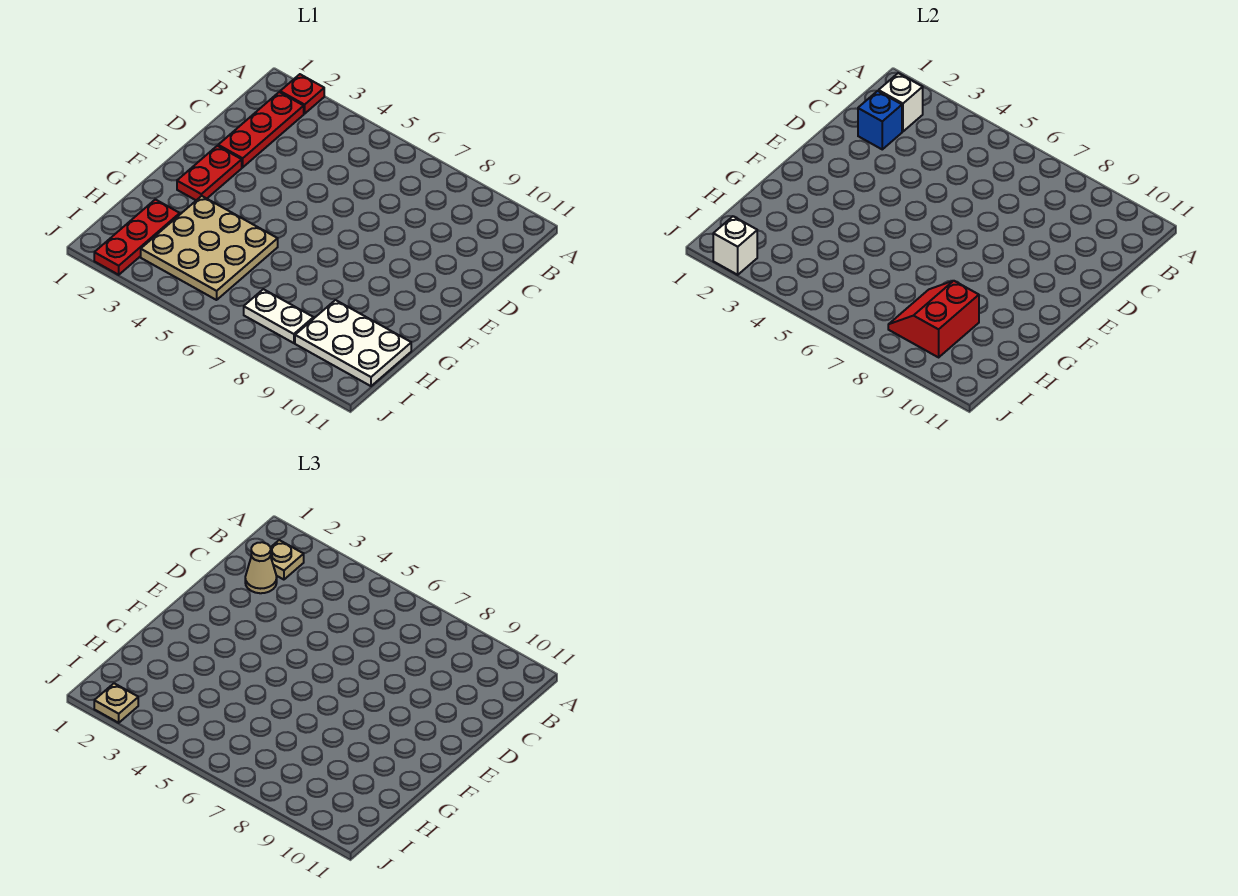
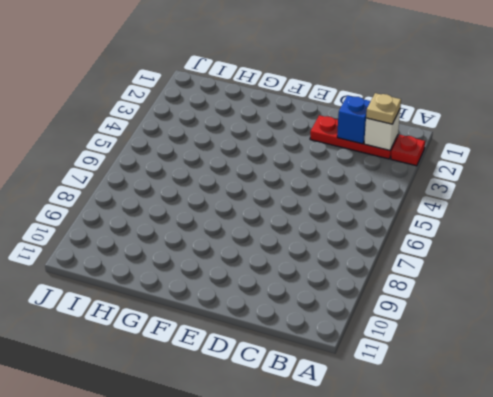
none -> red plate E2:F2 level 1
none -> tan plate G3:I5 level 1
none -> red plate H2:J2 level 1

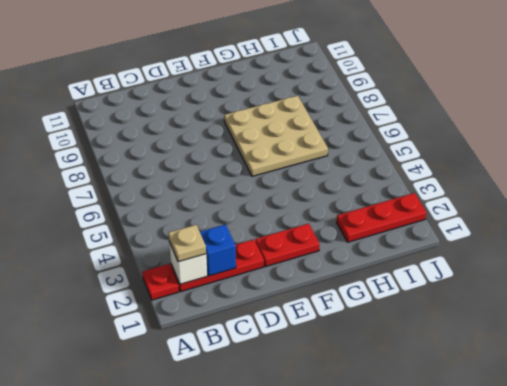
tan plate F6:H8 level 1 -> tan plate G3:I5 level 1
none -> white plate H9:I11 level 1
none -> white plate I7:I8 level 1
none -> red slope H8:I9 level 2 top 9

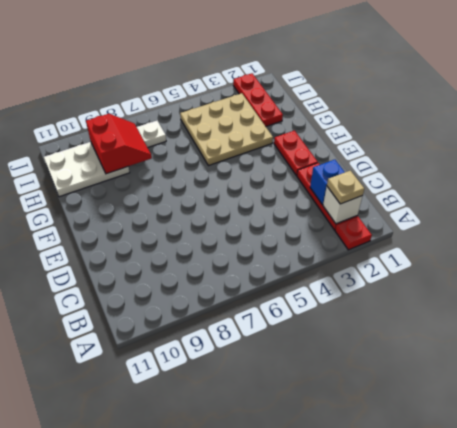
none -> white brick J2 level 2
none -> tan cone C2 level 3
none -> tan plate J2 level 3

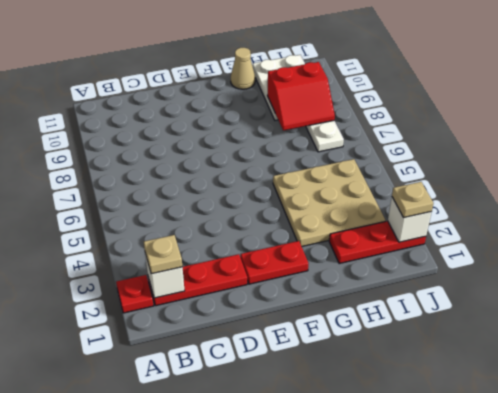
tan cone G11 level 1 -> tan cone C2 level 3
none -> blue brick C2 level 2

